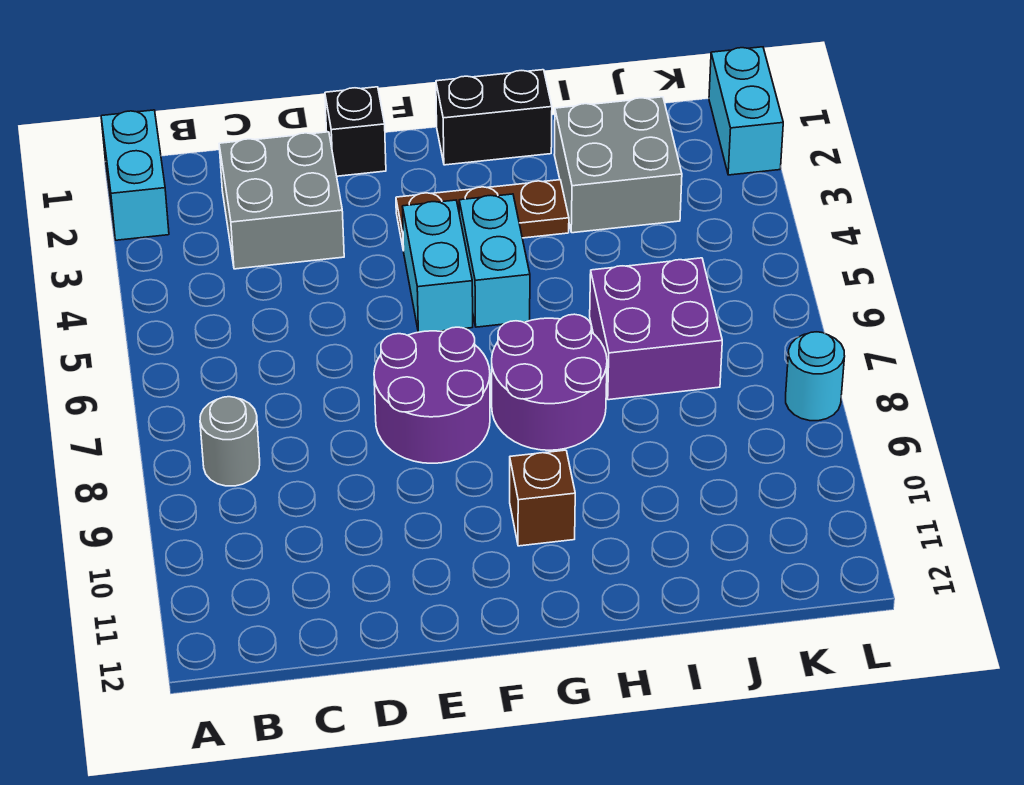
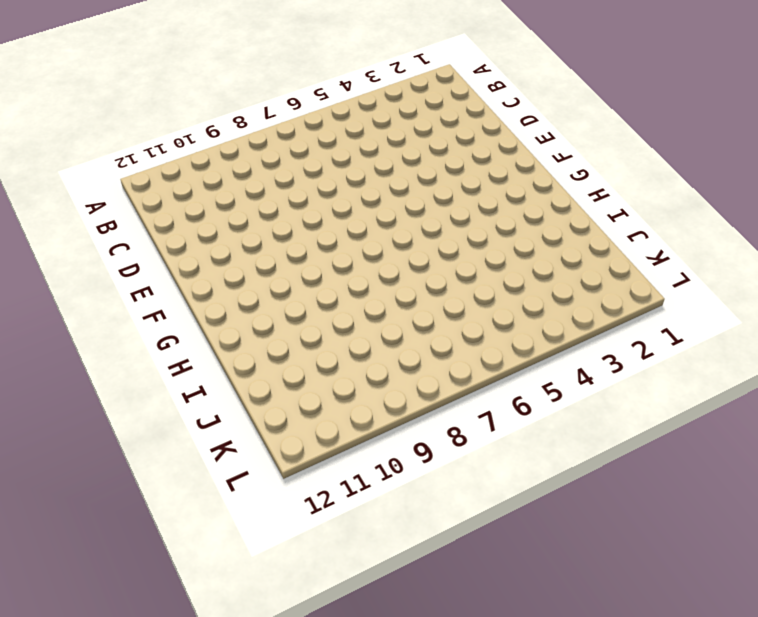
none -> cyan brick A1:A2 level 1
none -> grey round brick B8 level 1
none -> grey brick C2:D3 level 1

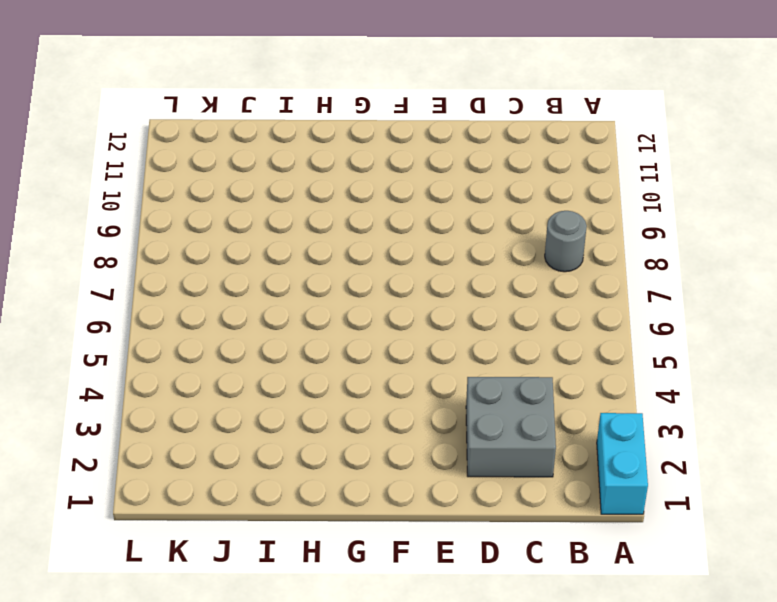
none -> black brick E1 level 1
none -> purple round brick E7:F8 level 1
none -> brown plate F3:H3 level 1

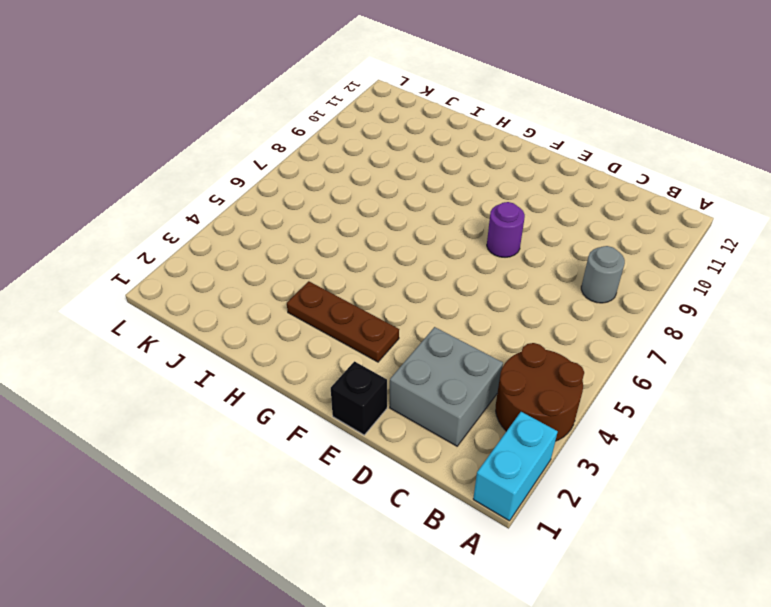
brown round brick A3:B4 level 1 -> none
purple round brick E8 level 1 -> purple round brick E7:F8 level 1
none -> cyan brick F4:F5 level 1
none -> black brick G1:H1 level 1
none -> cyan brick G4:G5 level 1

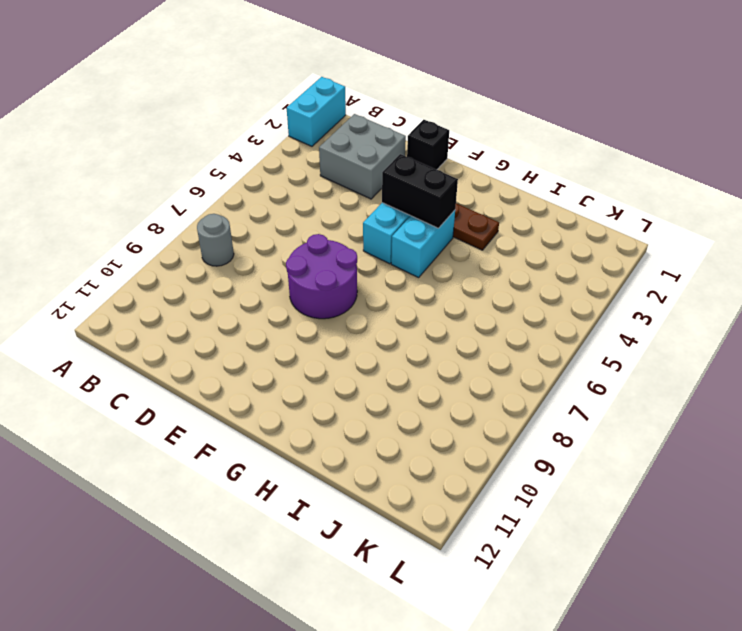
black brick F4:G4 level 2 -> black brick G1:H1 level 1
none -> purple round brick G7:H8 level 1
none -> brown brick G10 level 1
none -> grey brick I2:J3 level 1

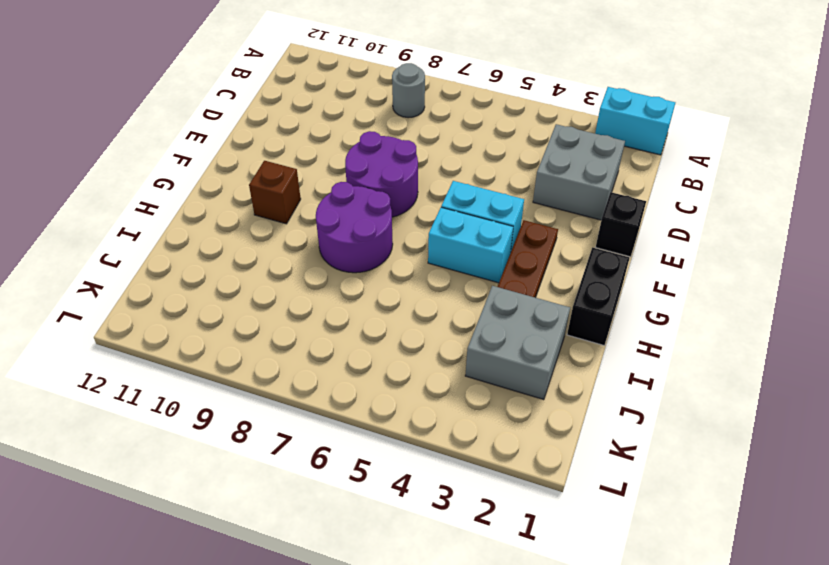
none -> purple brick I6:J7 level 1
none -> cyan brick L1:L2 level 1
none -> cyan round brick L8 level 1

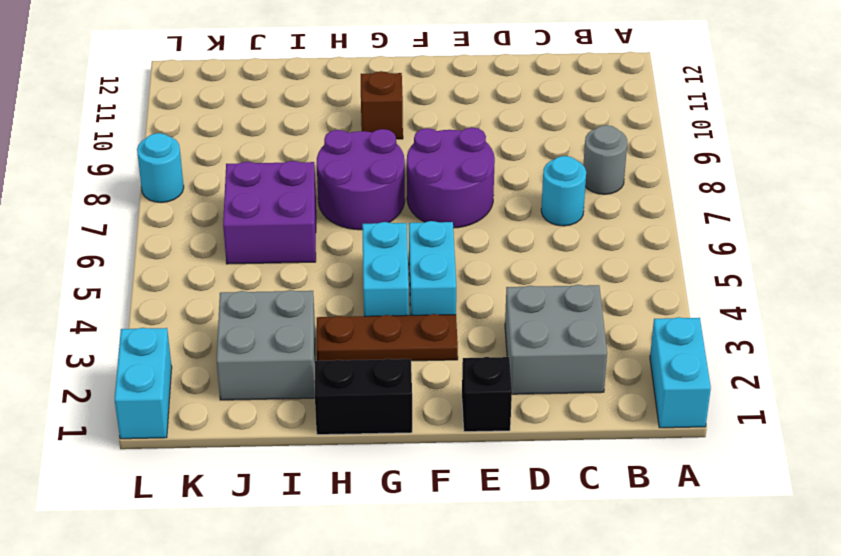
cyan round brick C7 level 1 -> none

